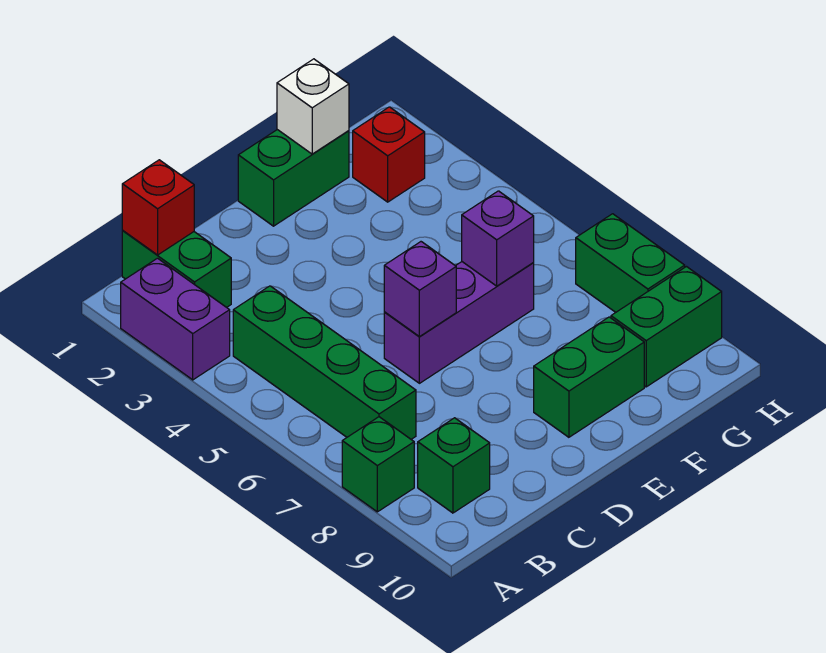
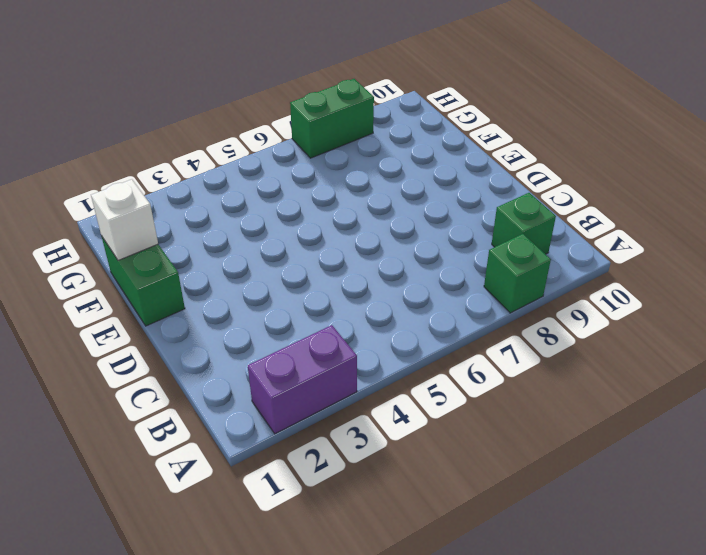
none -> green brick B1:B2 level 1
none -> green brick B4:B7 level 1
none -> purple brick D6:F6 level 1

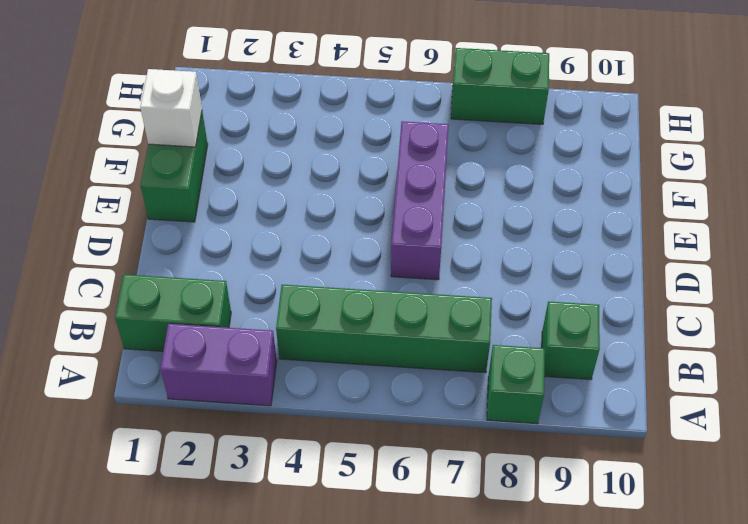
none -> green brick E9:F9 level 1
none -> red brick G2 level 1
none -> green brick G9:H9 level 1

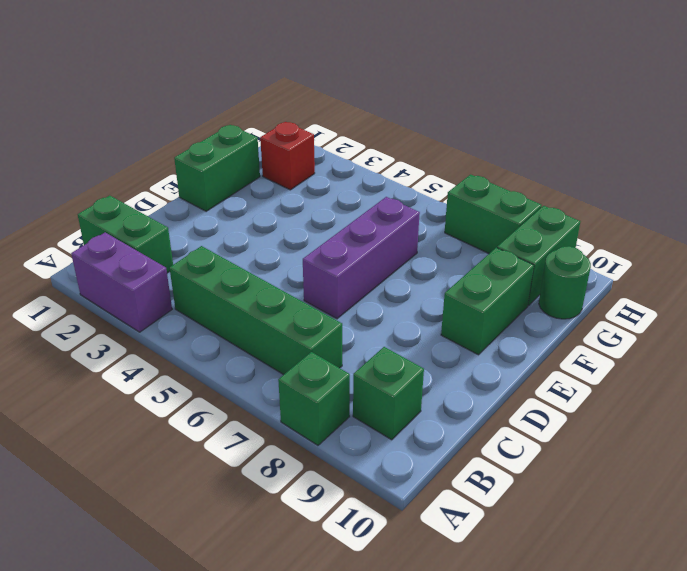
green round brick G10 level 1 -> none
none -> red brick B1 level 2
none -> purple brick D6 level 2
none -> white brick F1 level 2

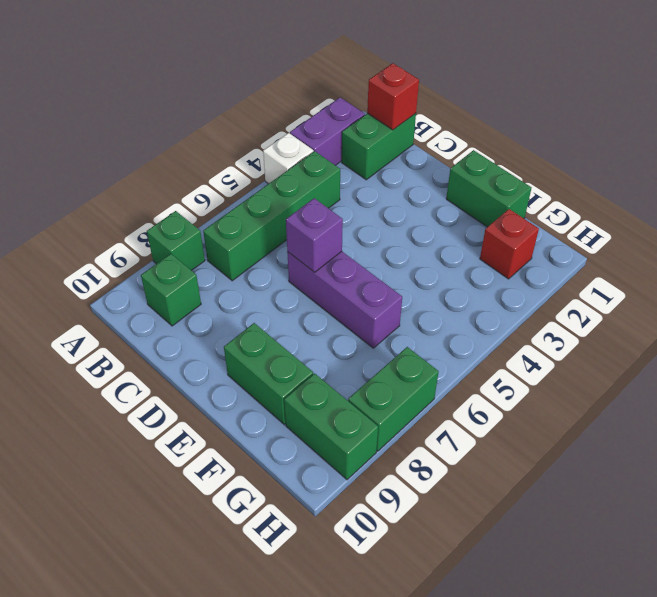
white brick A4 level 1 -> white brick F1 level 2
none -> purple brick F6 level 2

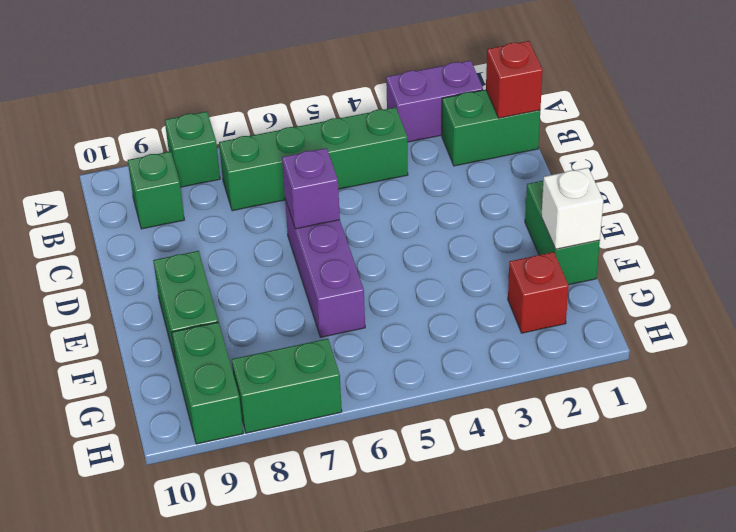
none -> purple brick F6 level 2

